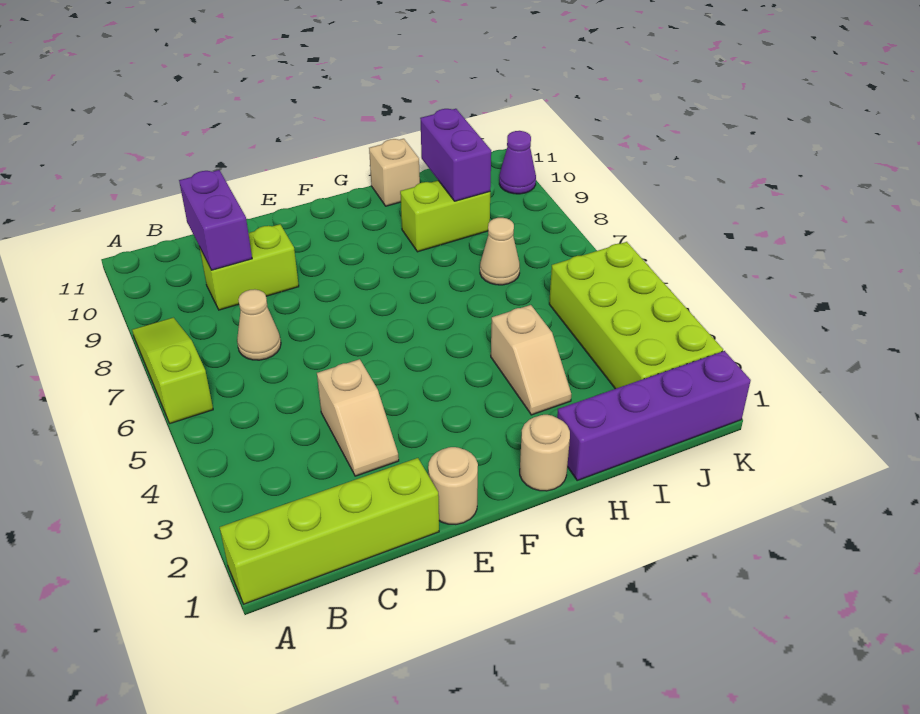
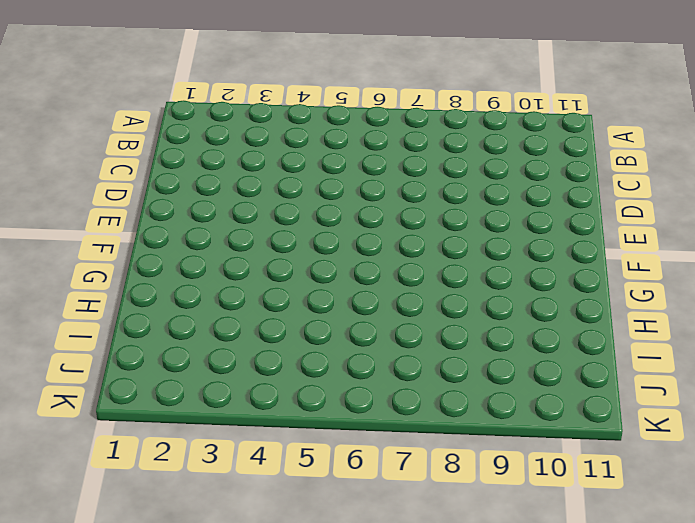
none -> lime brick A1:D1 level 1
none -> lime slope A6:A8 level 1 top 6
none -> tan cone C7 level 1

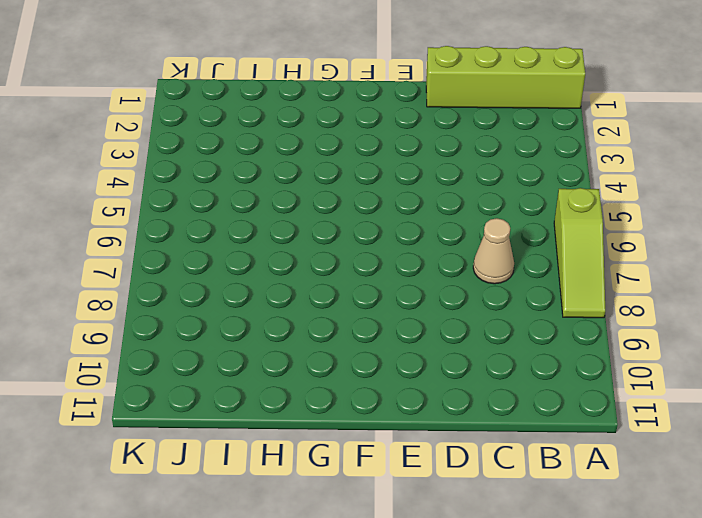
none -> lime brick C9:D9 level 1
none -> tan slope D3:D4 level 1 top 4
none -> tan round brick E1 level 1

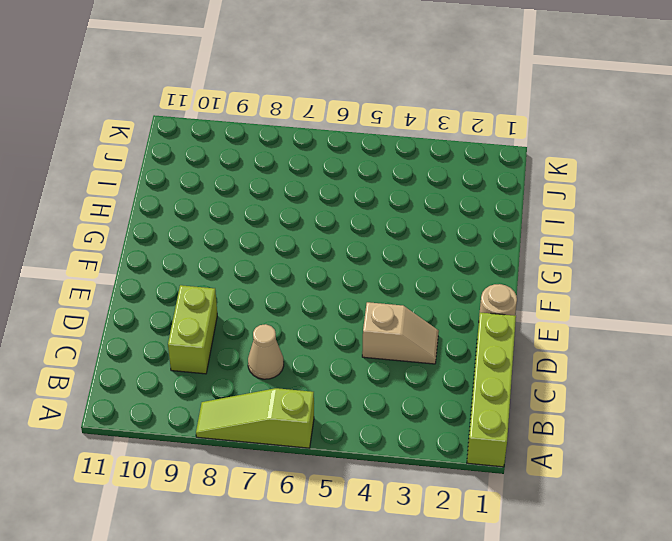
none -> tan round brick G1 level 1
none -> purple brick H1:K1 level 1
none -> tan slope H3:H4 level 1 top 4

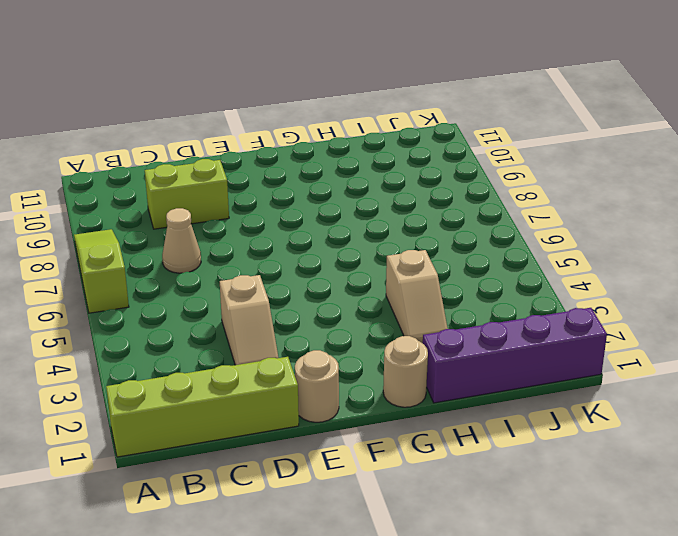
none -> lime brick H9:I9 level 1
none -> tan brick H11 level 1
none -> tan cone I7 level 1

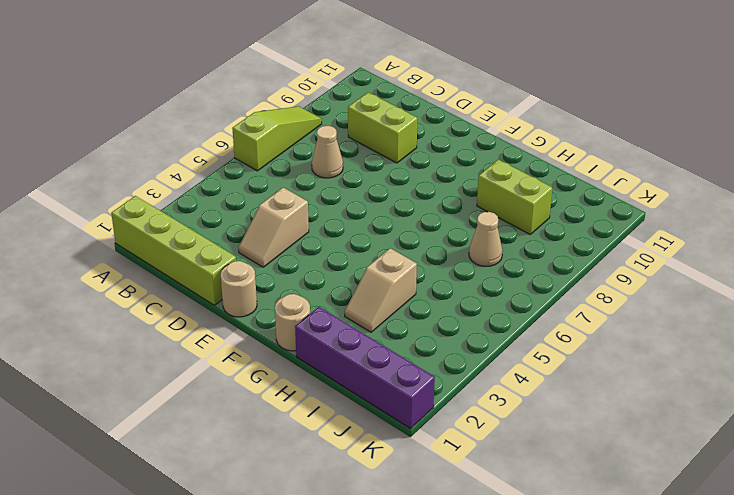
none -> tan brick H11 level 1
none -> lime brick J2:K5 level 1
none -> purple cone K10 level 1

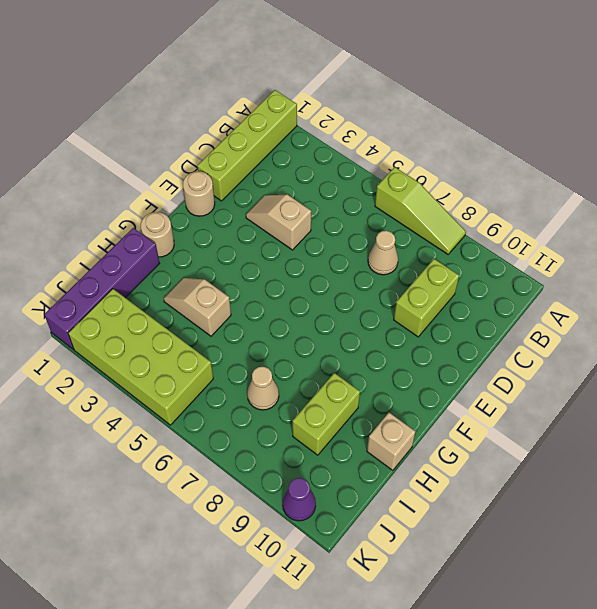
none -> purple brick C9:C10 level 2
none -> purple brick I9:I10 level 2

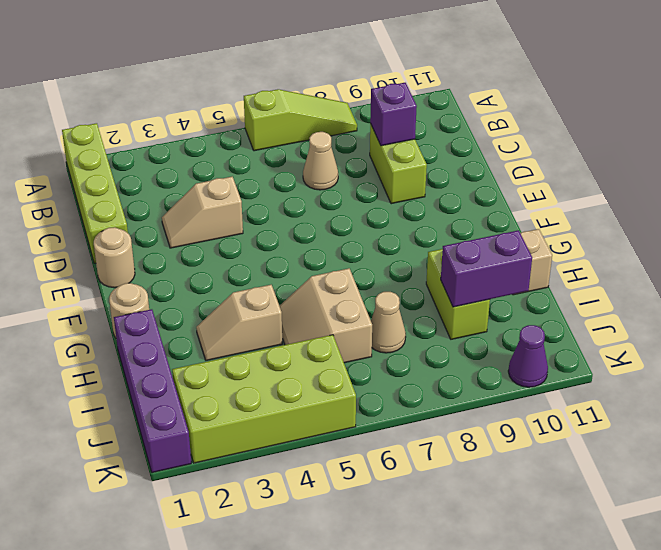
purple brick C9 level 2 -> purple brick C9:C10 level 2
tan slope H5:I6 level 1 top 6 -> none

